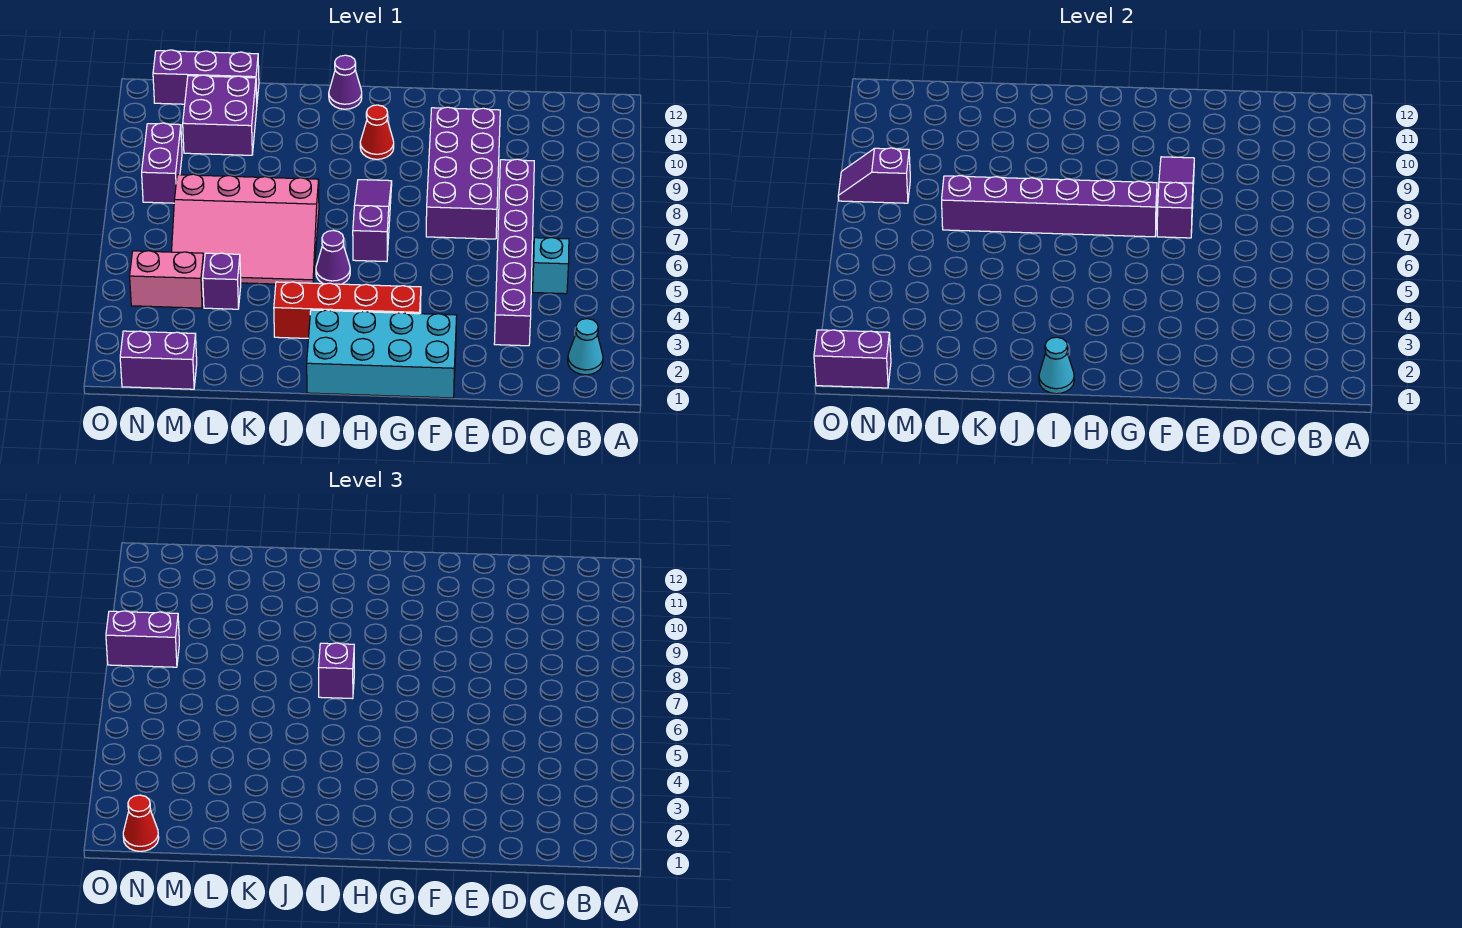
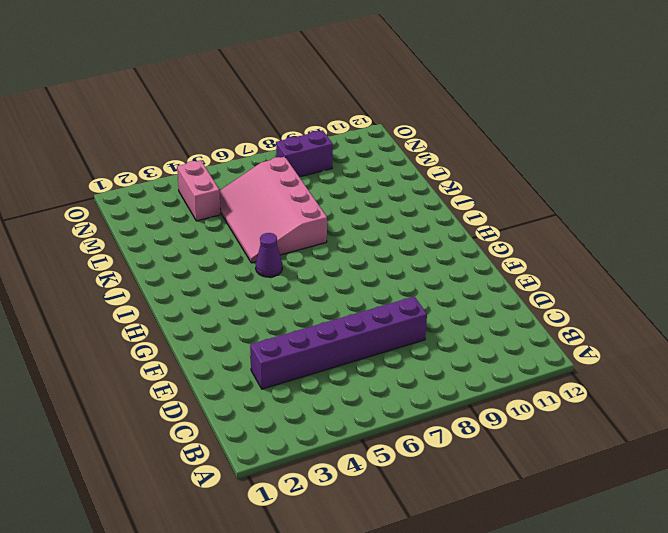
none -> cyan cone B2 level 1
none -> cyan brick C5 level 1
none -> purple brick E7:F10 level 1

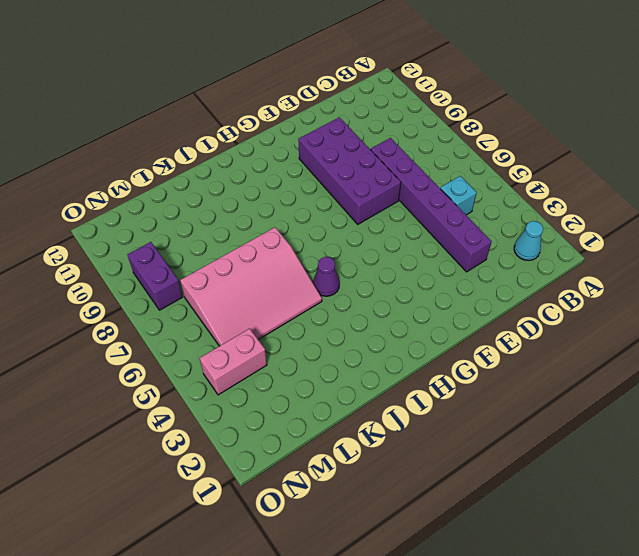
none -> cyan brick F1:I2 level 1
none -> red brick G3:J3 level 1
none -> purple slope H6:H8 level 1 top 6

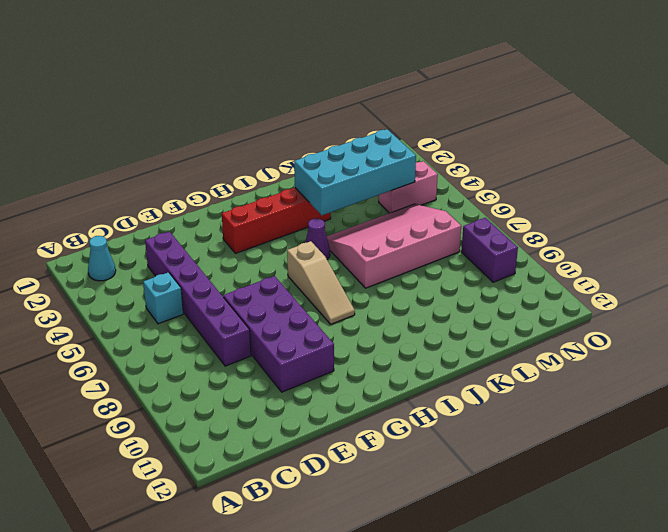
tan slope H6:H8 level 1 top 6 -> purple slope H6:H8 level 1 top 6
cyan brick J3:M4 level 2 -> cyan brick F1:I2 level 1
none -> red cone H10 level 1
none -> purple cone I12 level 1
none -> purple brick L4 level 1

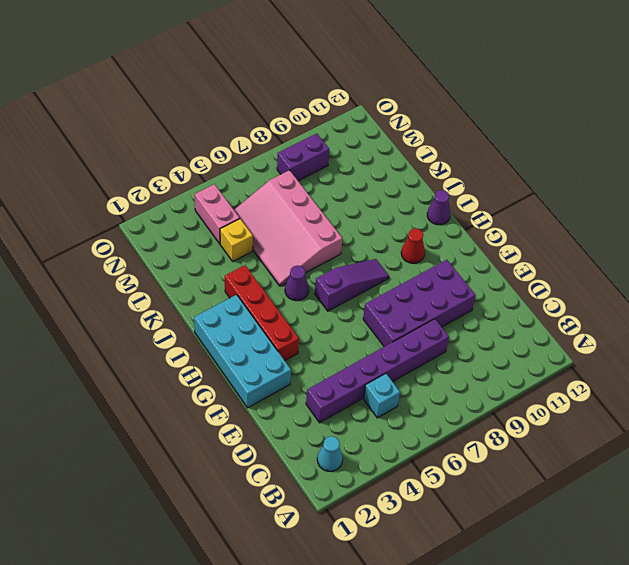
yellow brick L4 level 1 -> purple brick L4 level 1
none -> purple brick L10:M11 level 1
none -> purple brick L12:N12 level 1
none -> purple brick M1:N1 level 1

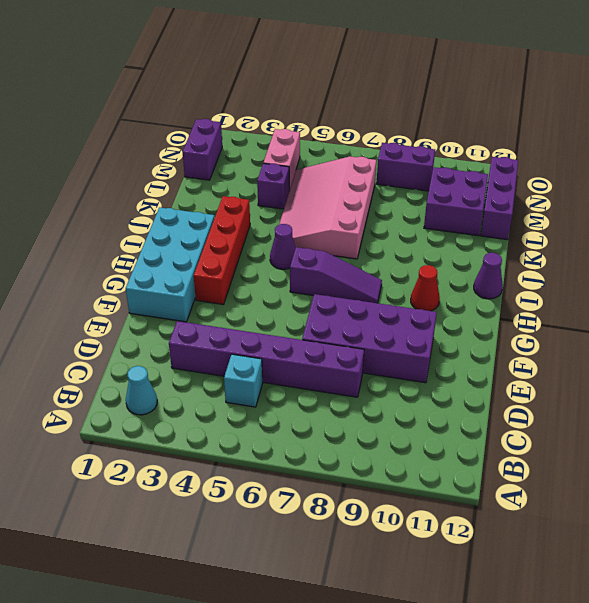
none -> purple slope F7:F9 level 2 top 7
none -> purple brick G7:L7 level 2
none -> cyan cone I1 level 2

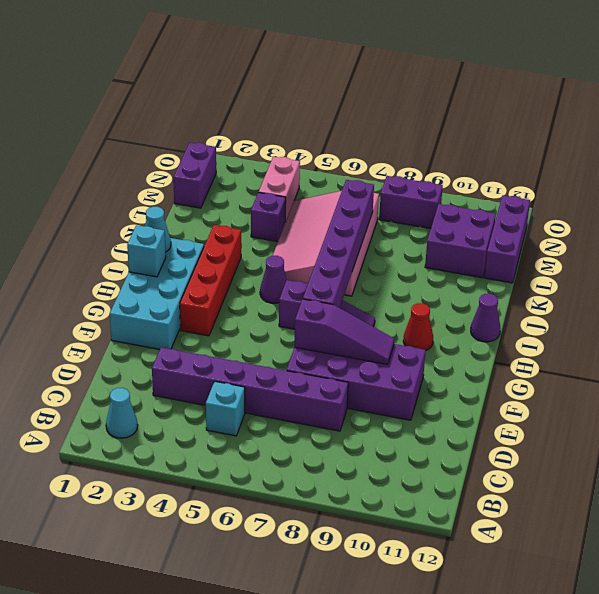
cyan brick H1 level 2 -> none
none -> purple brick N1:O1 level 2
none -> purple slope N8:O8 level 2 top N
none -> purple brick I7 level 3

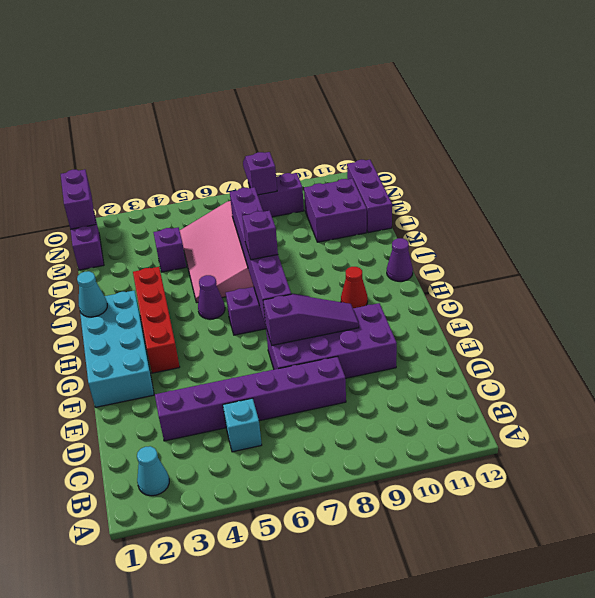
none -> pink brick M4:N4 level 1
none -> red cone N1 level 3
none -> purple brick N8:O8 level 3

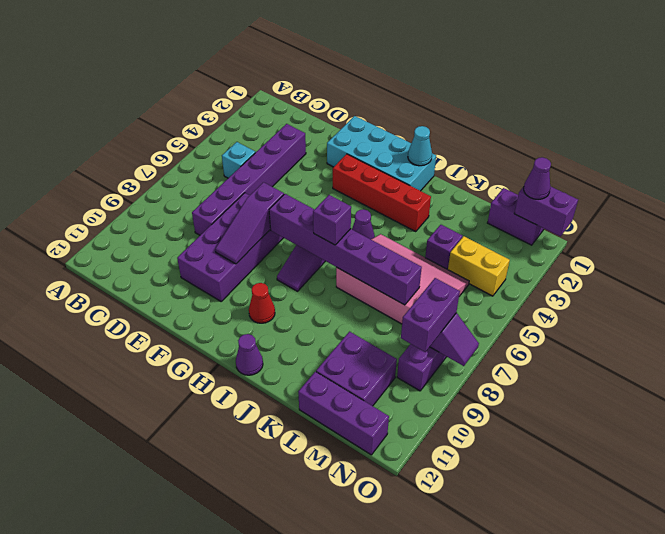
yellow brick M4:N4 level 1 -> pink brick M4:N4 level 1
purple cone N1 level 3 -> red cone N1 level 3
purple brick N8:N9 level 3 -> purple brick N8:O8 level 3
none -> cyan cone B2 level 1

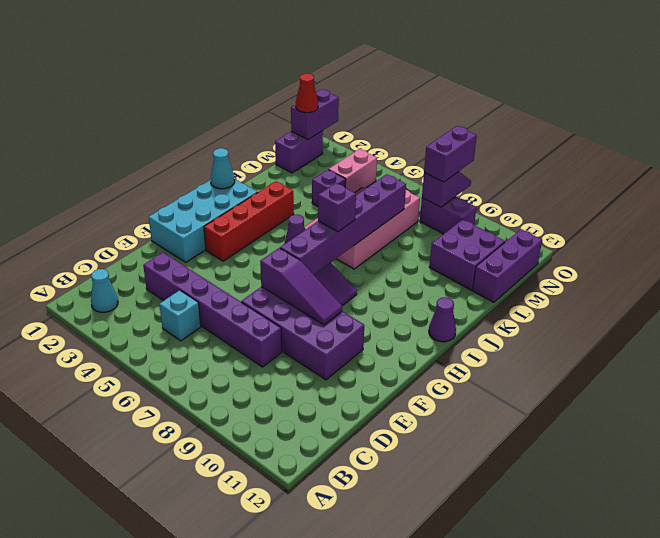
none -> red cone H10 level 1

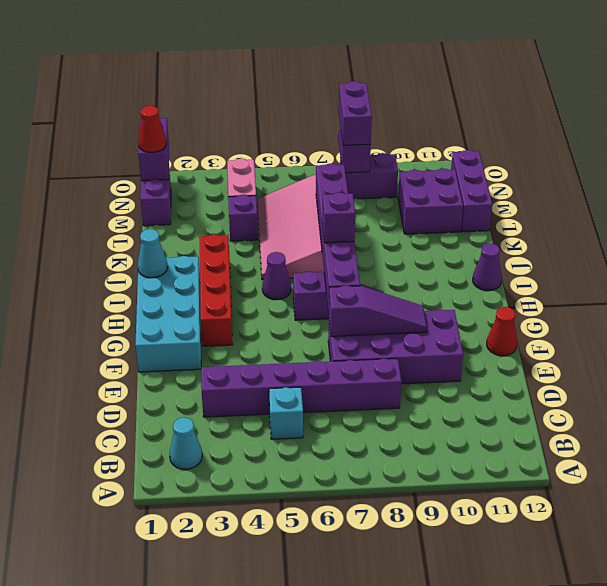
red cone F12 level 1 -> red cone H10 level 1

